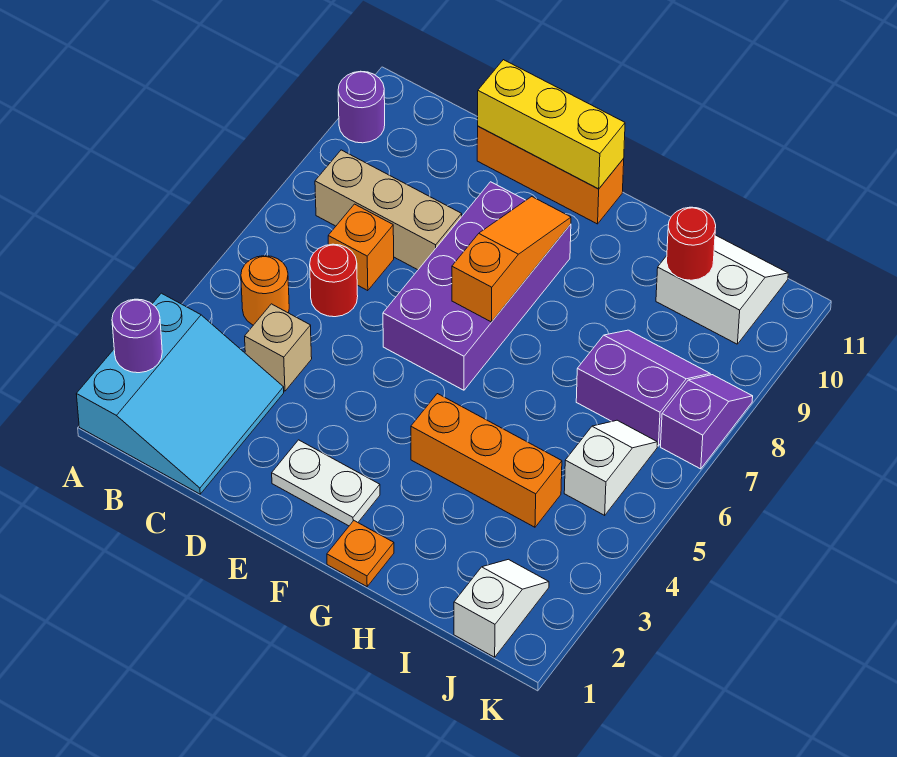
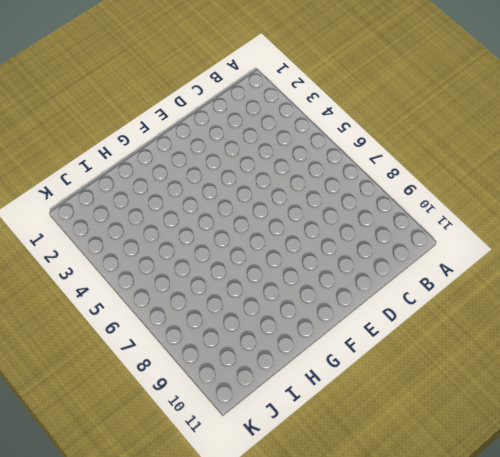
none -> cyan slope A1:C3 level 1 top A
none -> purple round brick A10 level 1
none -> orange round brick B5 level 1

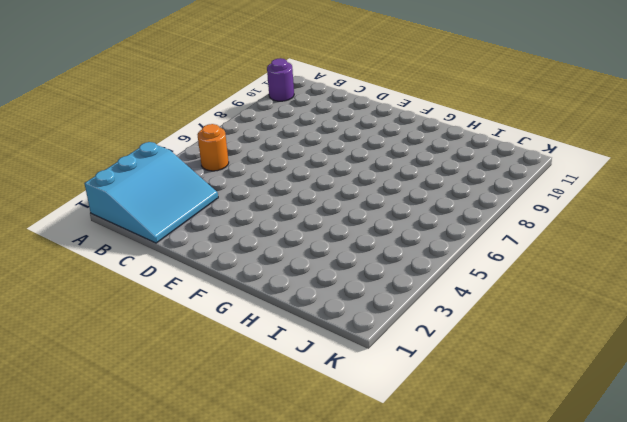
none -> tan brick B8:D8 level 1
none -> tan brick C4 level 1
none -> red round brick C6 level 1

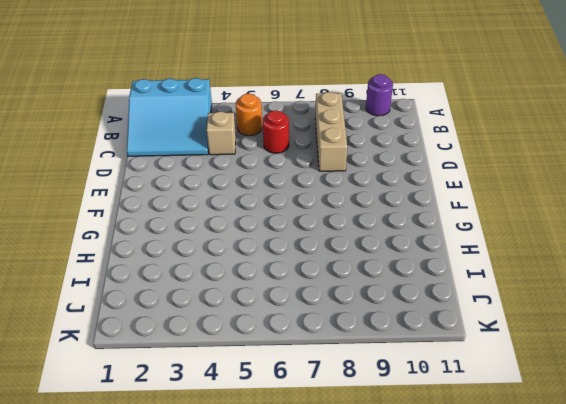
none -> orange brick C7 level 1
none -> orange brick D11:F11 level 1
none -> white plate E2:F2 level 1

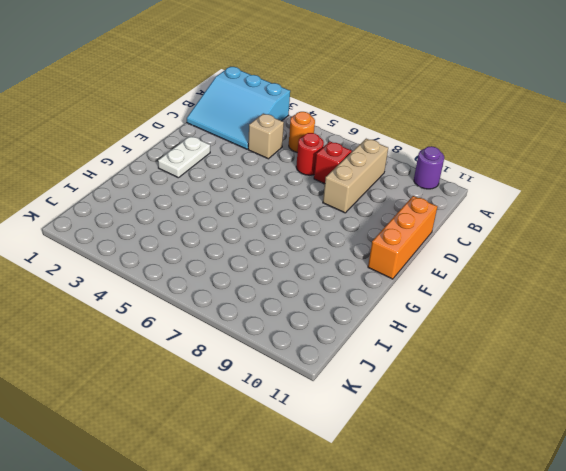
red brick C7 level 1 -> orange brick C7 level 1
none -> purple brick E6:F9 level 1
none -> orange plate G1 level 1
none -> orange brick G4:I4 level 1

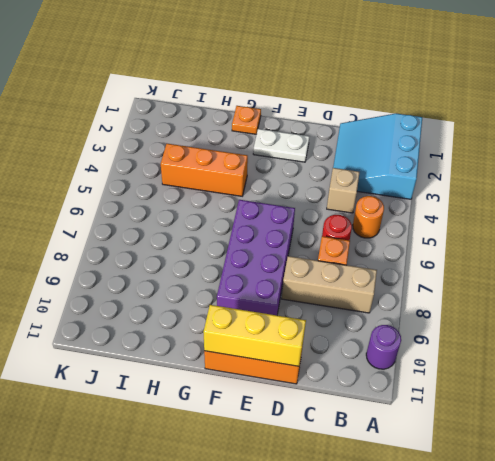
none -> purple slope I7:J8 level 1 top 7
none -> white slope I10:J11 level 1 top 10
none -> white slope J1:J2 level 1 top 1

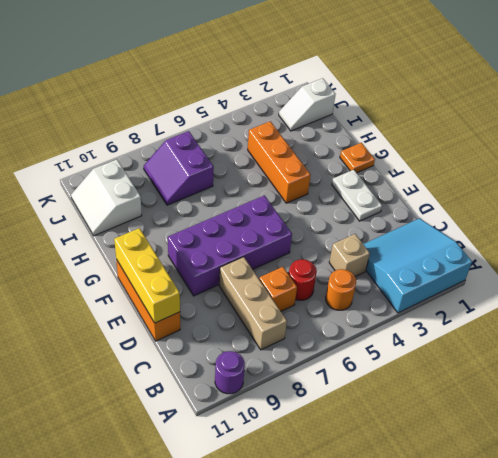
none -> white slope J5:J6 level 1 top 5
none -> purple slope K7:K8 level 1 top 7
none -> purple round brick A2 level 2

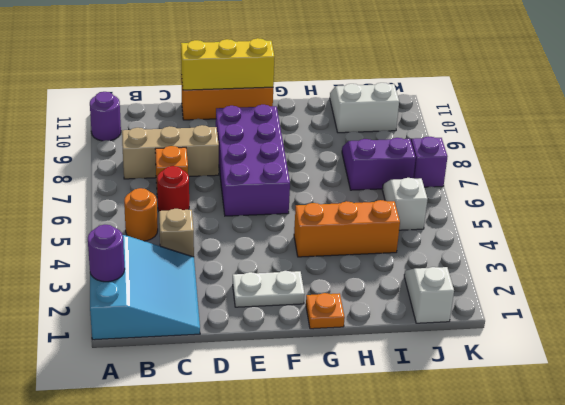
none -> orange slope F7:F9 level 2 top 7
none -> red round brick I10 level 2

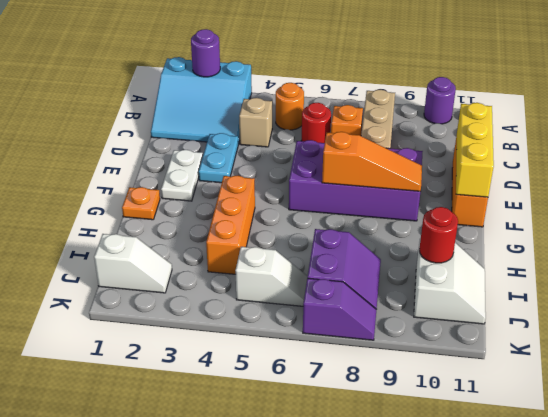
cyan plate D3:E3 level 1 -> none

